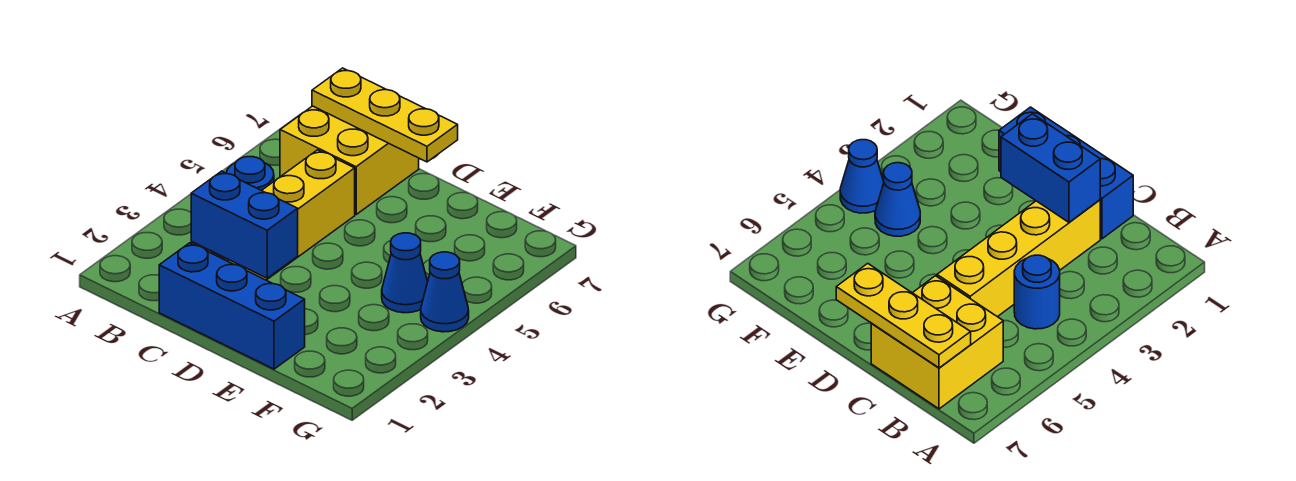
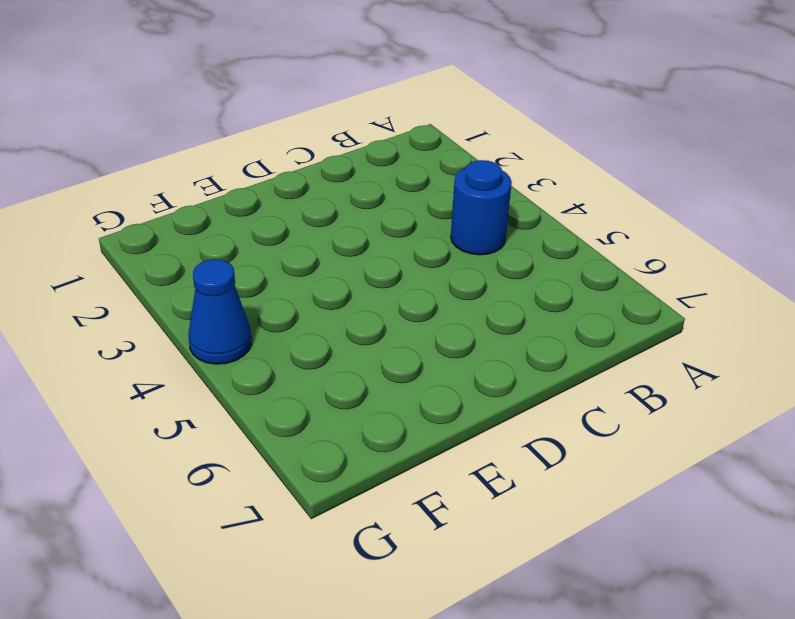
none -> yellow brick B6:C7 level 1
none -> blue brick C1:E1 level 1

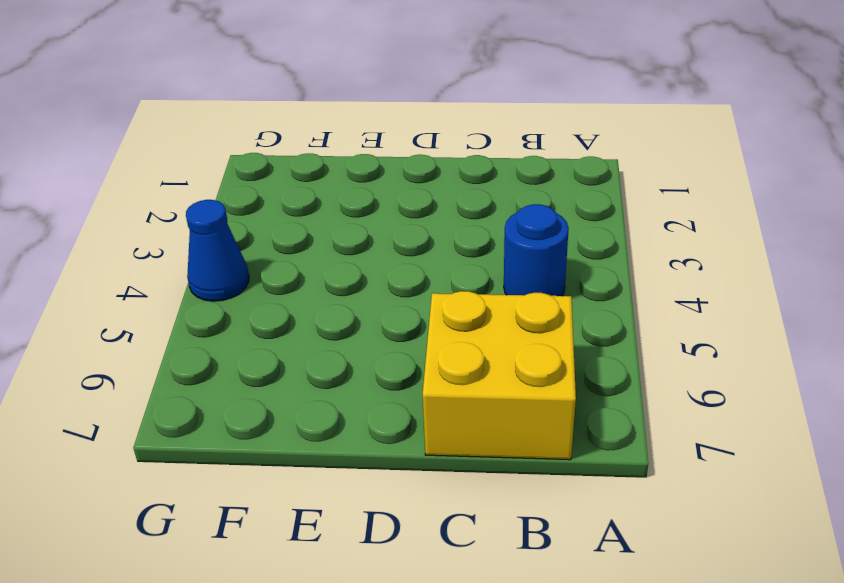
none -> blue brick C1:E1 level 1
none -> yellow brick C2:C5 level 1

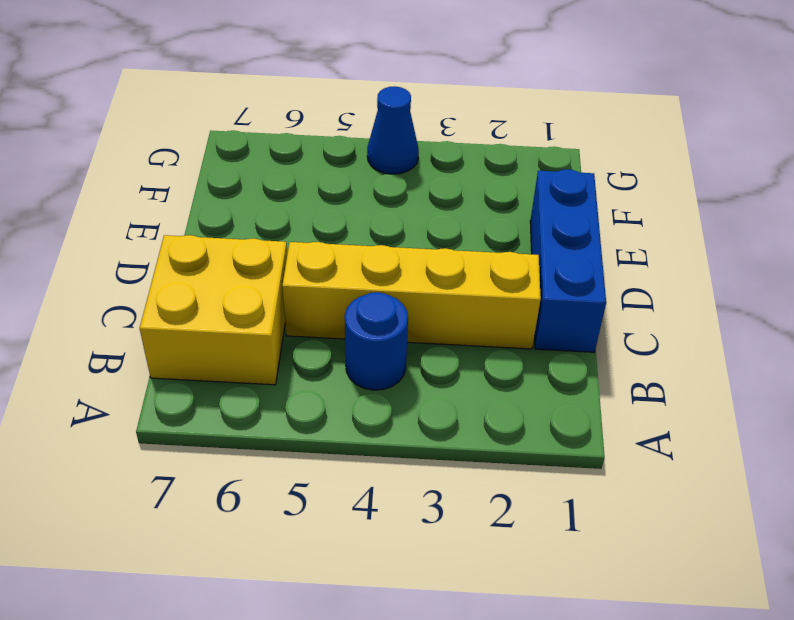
none -> blue cone F4 level 1
none -> yellow plate B7:D7 level 2

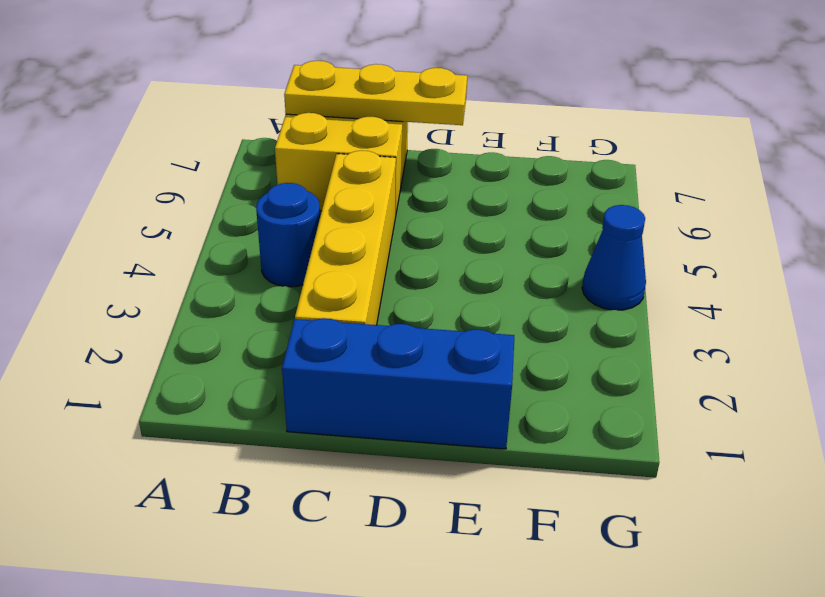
none -> blue cone F4 level 1
none -> blue brick C2:D2 level 2

